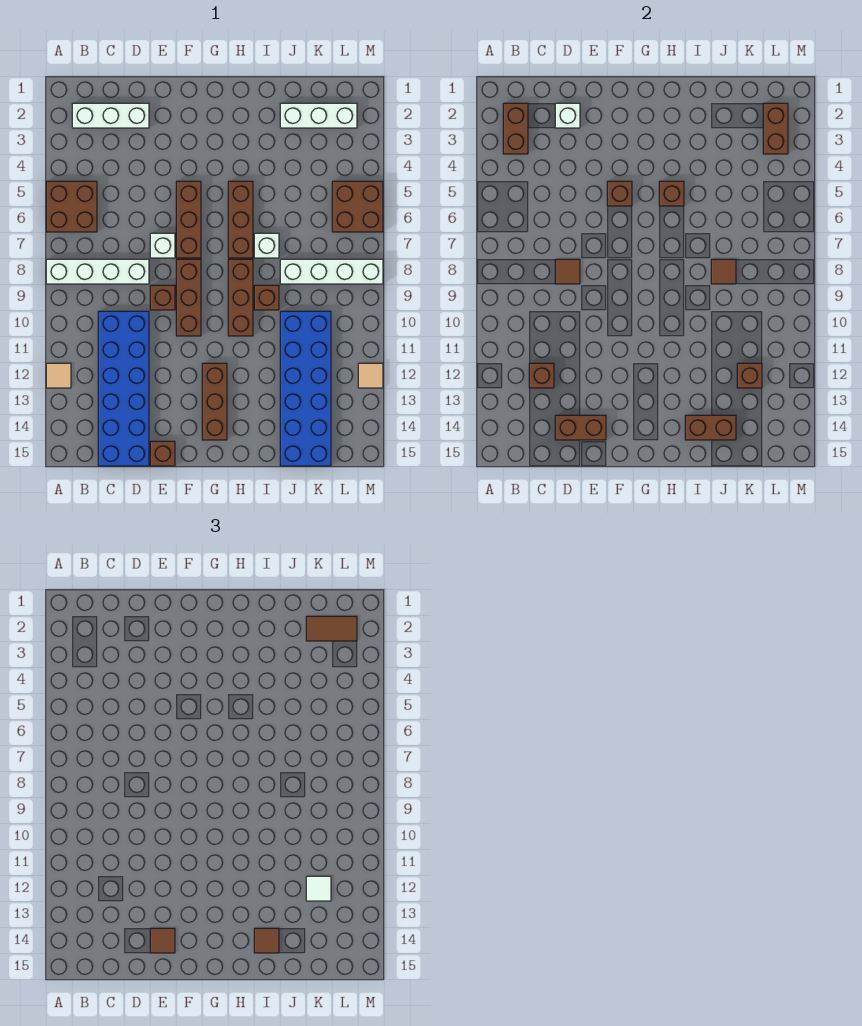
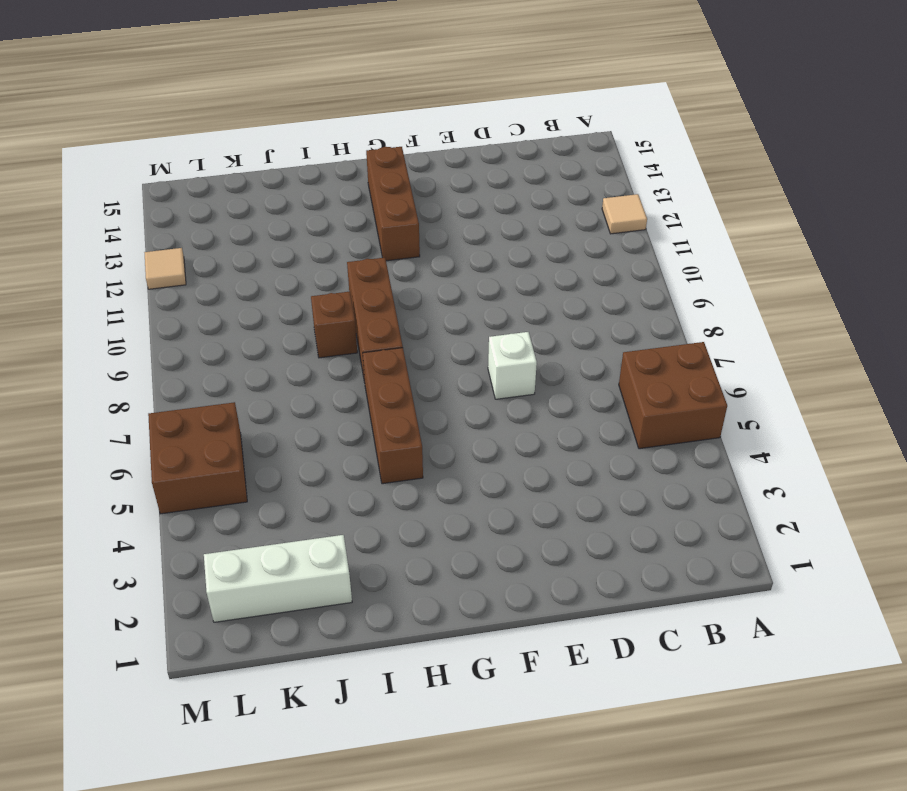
none -> white brick A8:D8 level 1
none -> white brick B2:D2 level 1
none -> blue brick C10:D15 level 1
none -> brown brick E9 level 1

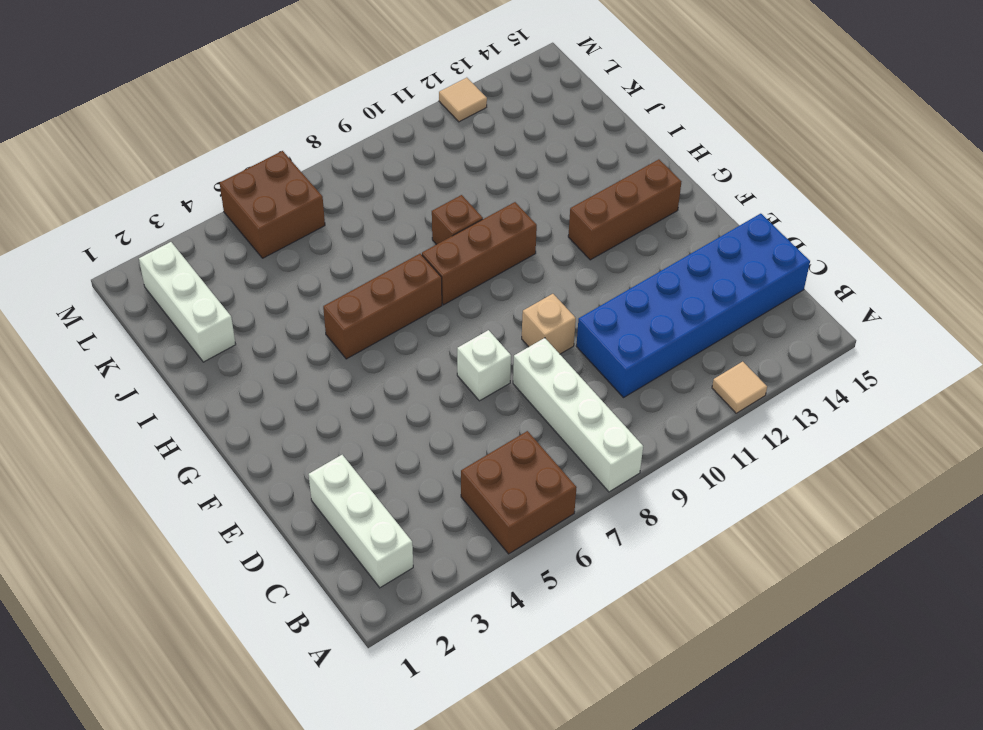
tan brick E9 level 1 -> brown brick E9 level 1
none -> brown brick E15 level 1
none -> brown brick F5:F7 level 1
none -> brown brick F8:F10 level 1
none -> white brick I7 level 1

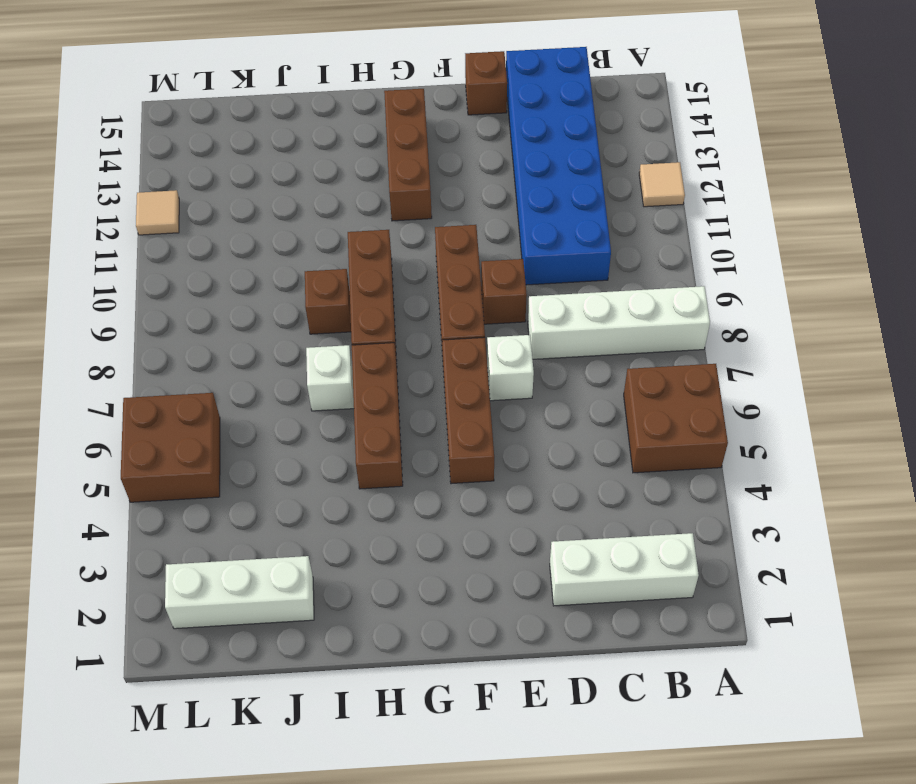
none -> white brick J8:M8 level 1
none -> blue brick J10:K15 level 1
none -> brown brick B2:B3 level 2
none -> brown brick C12 level 2

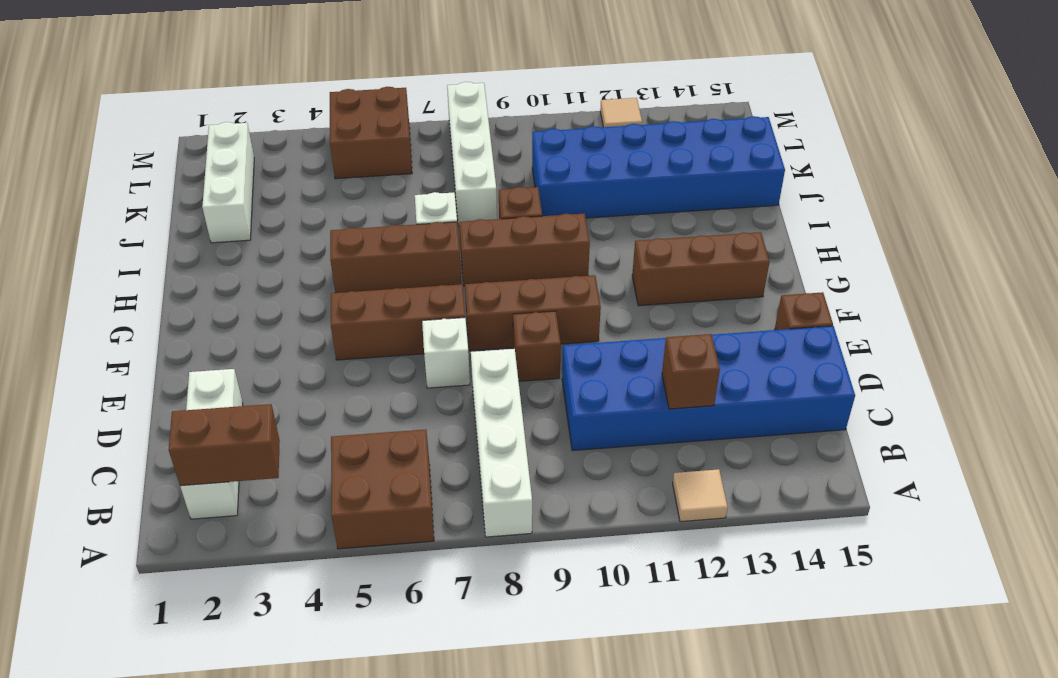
none -> white brick D2 level 2
none -> brown tile D8 level 2
none -> brown brick D14:E14 level 2
none -> brown brick F5 level 2

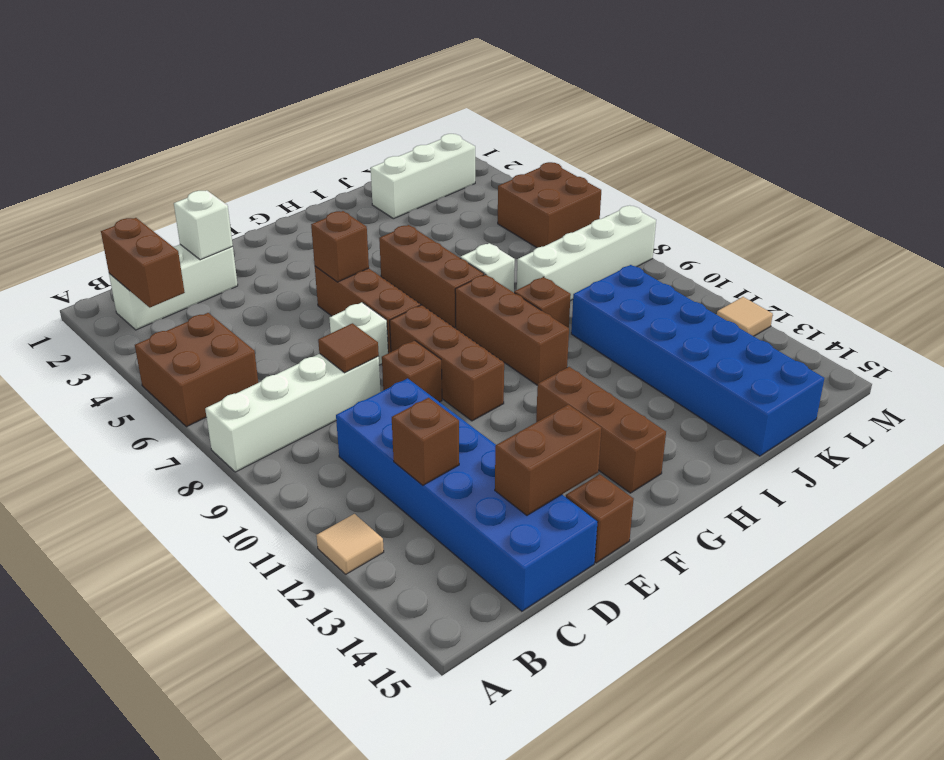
none -> brown brick H5 level 2
none -> brown brick I14:J14 level 2
none -> brown tile J8 level 2
none -> brown brick K12 level 2

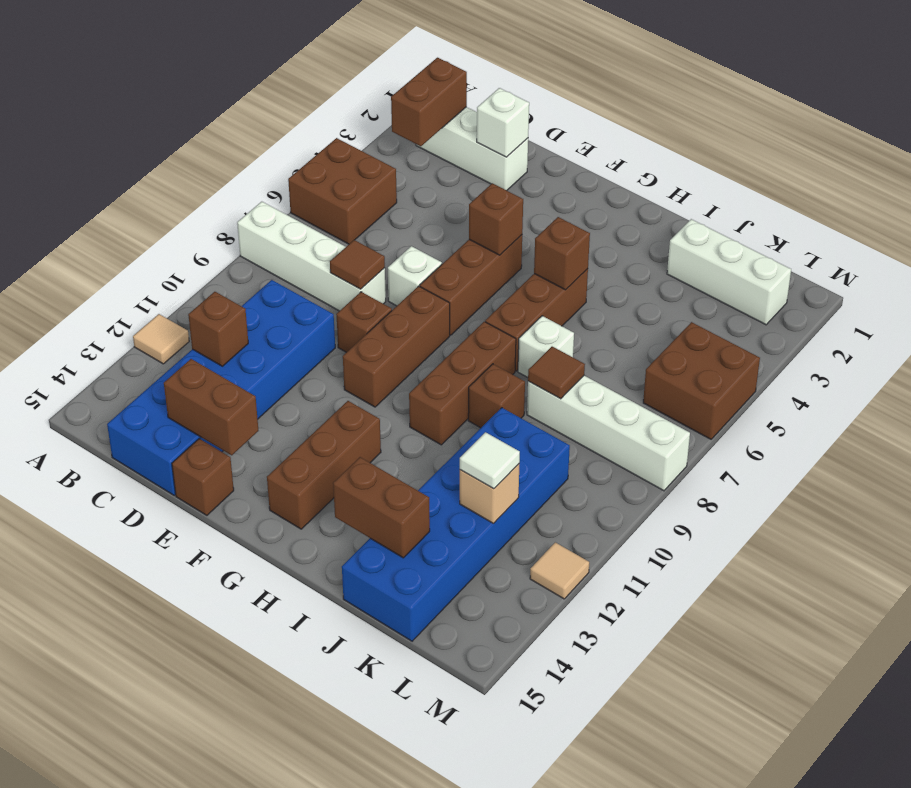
tan brick K12 level 2 -> brown brick K12 level 2
none -> brown brick L2:L3 level 2
none -> brown tile E14 level 3
none -> brown tile I14 level 3
none -> brown tile K2:L2 level 3

